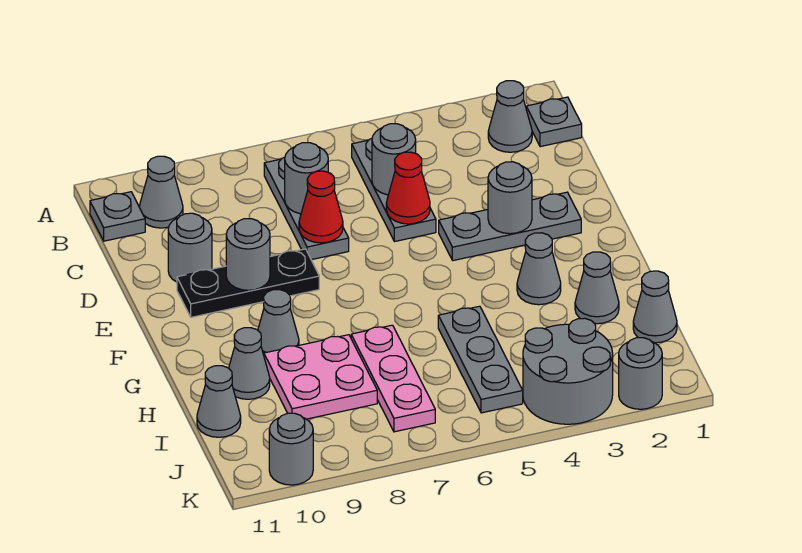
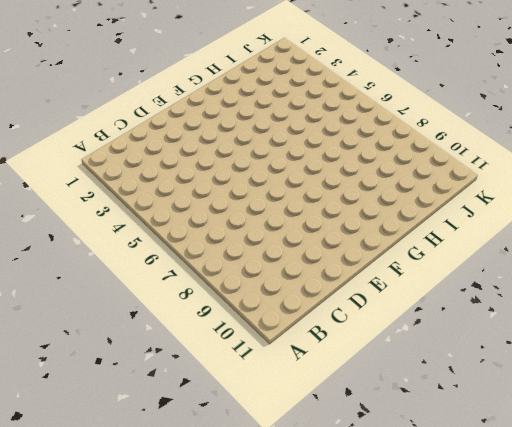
none -> grey plate B1 level 1
none -> grey cone B2 level 1
none -> grey plate B5:D5 level 1

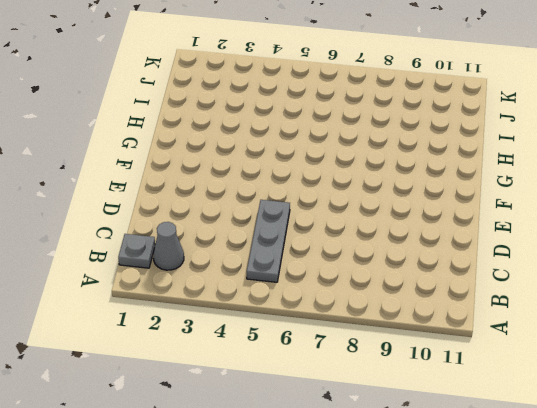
none -> grey plate B7:D7 level 1
none -> grey cone B10 level 1
none -> grey plate B11 level 1

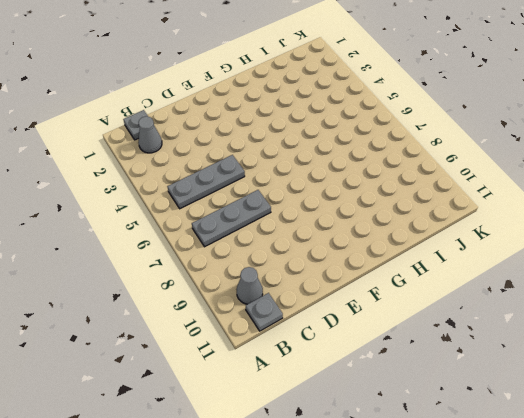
none -> grey round brick D10 level 1
none -> grey plate E2:E4 level 1
none -> black plate E8:E10 level 1

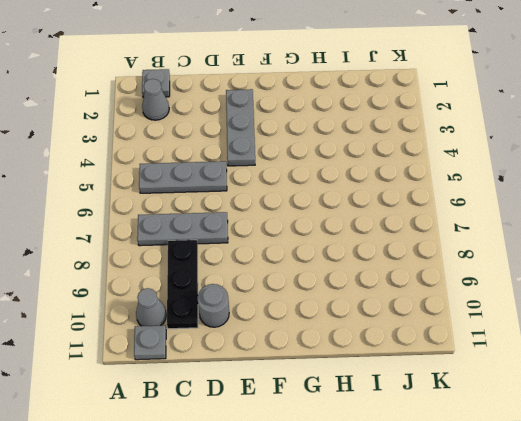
black plate C8:C10 level 1 -> black plate E8:E10 level 1
none -> grey cone G3 level 1
none -> grey cone G9 level 1
none -> grey cone H2 level 1

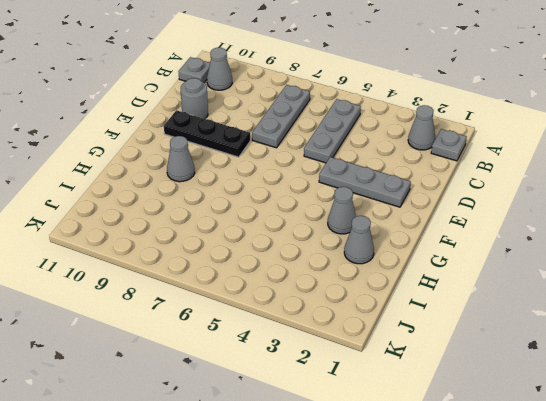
none -> grey plate H5:J5 level 1
none -> pink plate H7:J7 level 1
none -> pink plate H8:I9 level 1

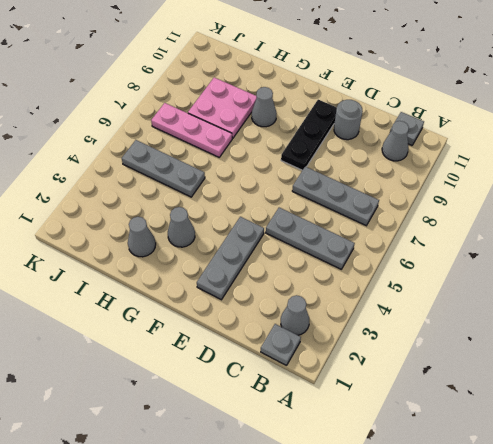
none -> grey cone H10 level 1
none -> grey cone I1 level 1
none -> grey cone I11 level 1

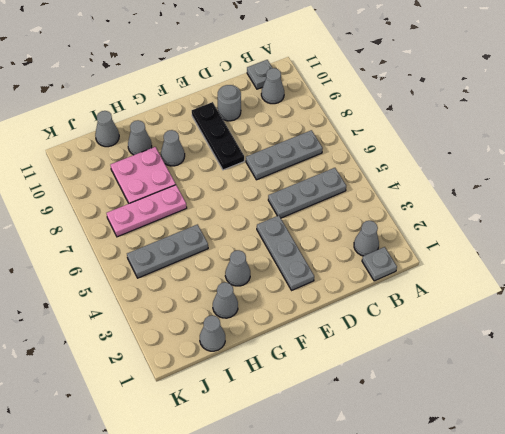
none -> grey round brick J3:K4 level 1
none -> grey round brick K2 level 1
none -> grey round brick K10 level 1

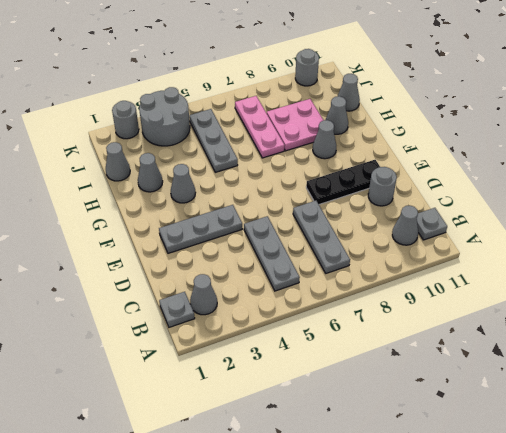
none -> grey round brick C5 level 2
none -> grey round brick C7 level 2
none -> red cone D5 level 2

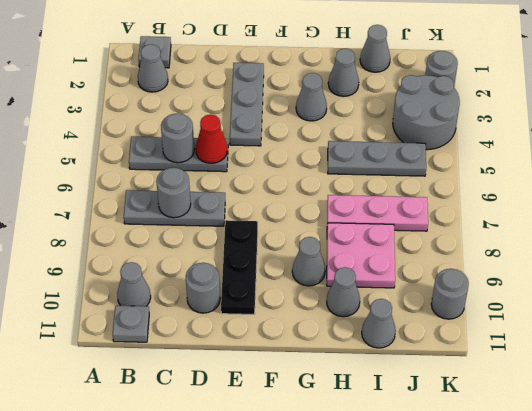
none -> red cone D7 level 2
none -> grey round brick E3 level 2
none -> grey round brick E9 level 2

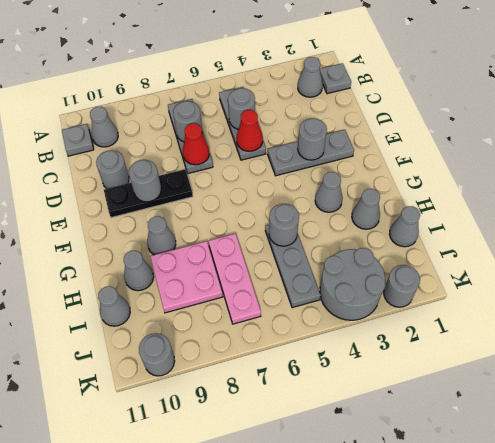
grey round brick H5 level 2 -> none

